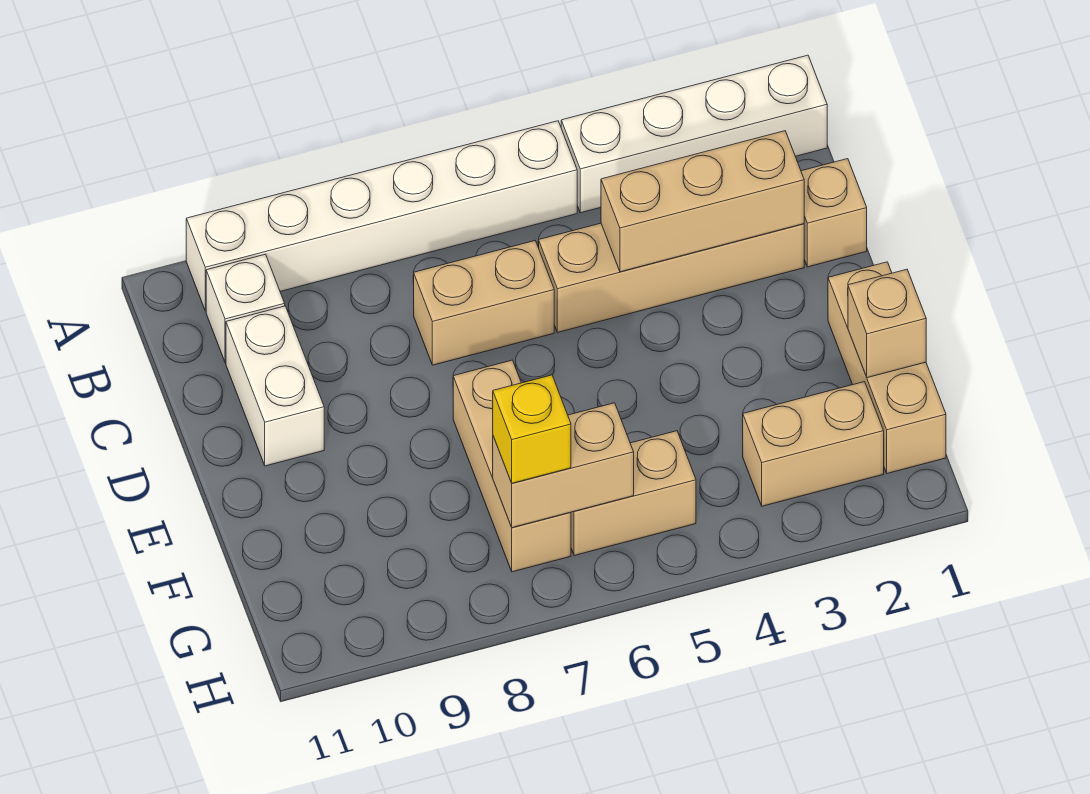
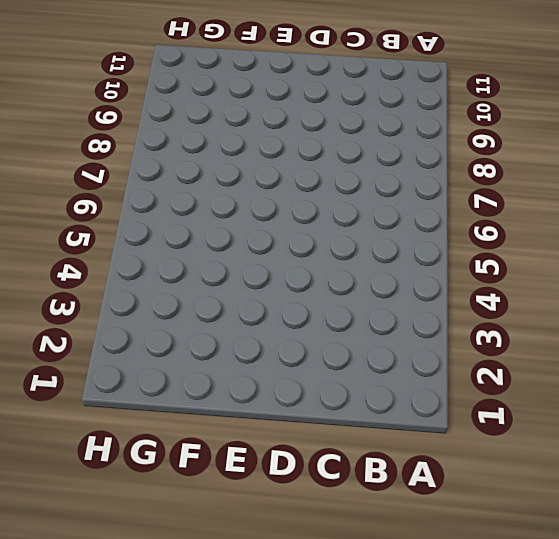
none -> white brick A1:A4 level 1
none -> white brick A5:A10 level 1
none -> white brick B10 level 1

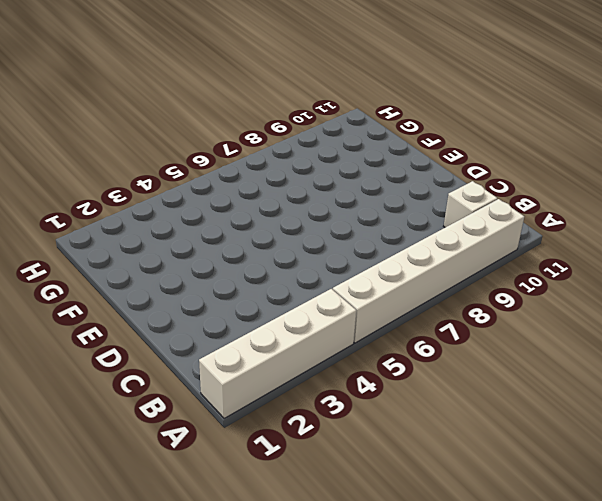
none -> tan brick C1 level 1
none -> tan brick C2:C5 level 1
none -> tan brick C6:C7 level 1

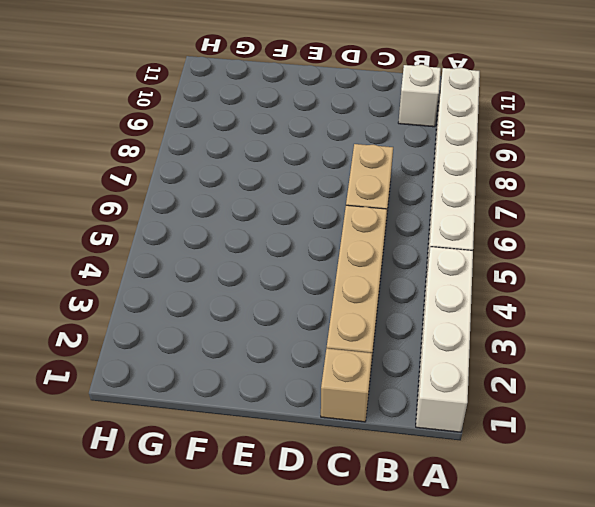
none -> white brick C10:D10 level 1
none -> tan brick E1:G1 level 1
none -> tan brick E7:G7 level 1

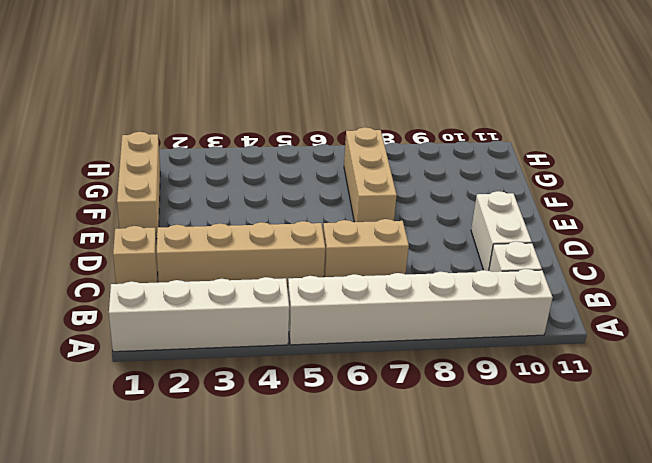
none -> tan brick G2:G3 level 1
none -> tan brick G5:G6 level 1
none -> tan brick C2:C4 level 2

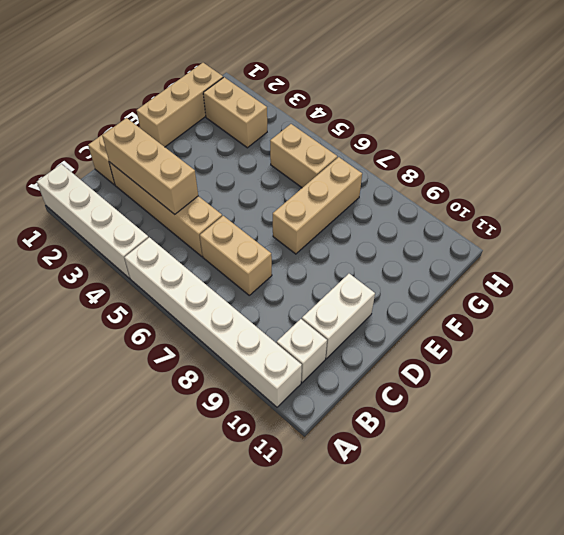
none -> tan brick F1 level 2
none -> tan brick G6:G7 level 2
none -> yellow brick G7 level 3

